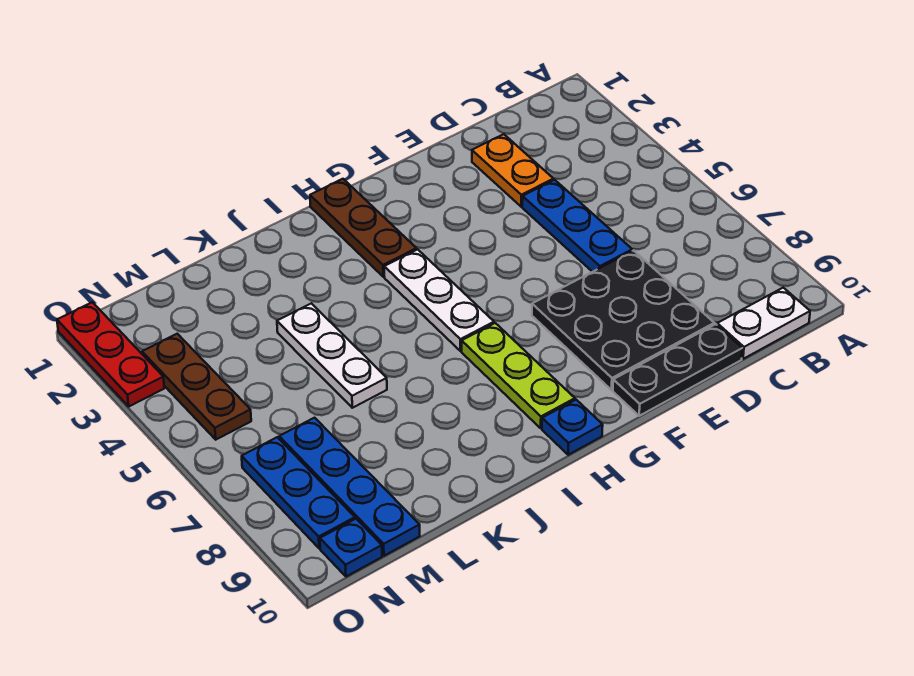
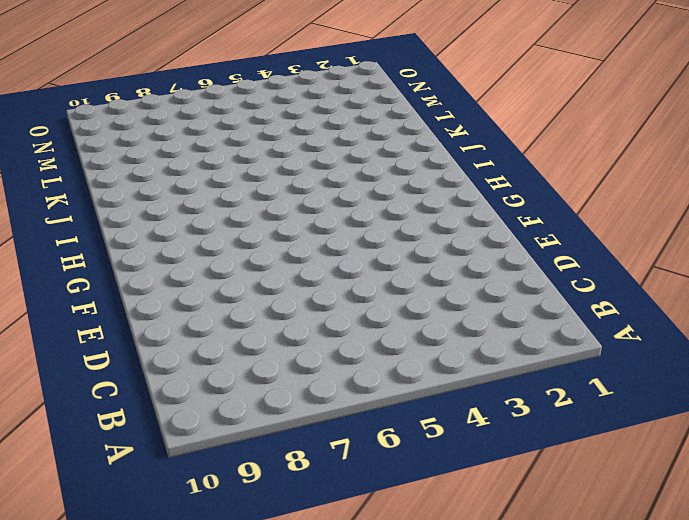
none -> white plate B10:C10 level 1
none -> orange plate D2:D3 level 1
none -> blue plate D4:D6 level 1

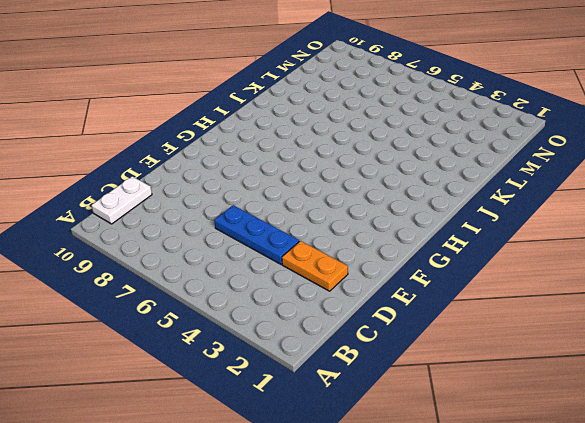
none -> black plate D7:F9 level 1
none -> black plate D10:F10 level 1
none -> brown plate H1:H3 level 1

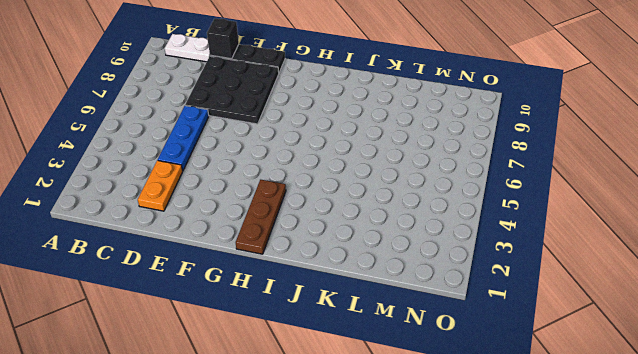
black brick D10 level 2 -> none
none -> white plate H4:H6 level 1
none -> lime plate H7:H9 level 1
none -> blue plate H10 level 1

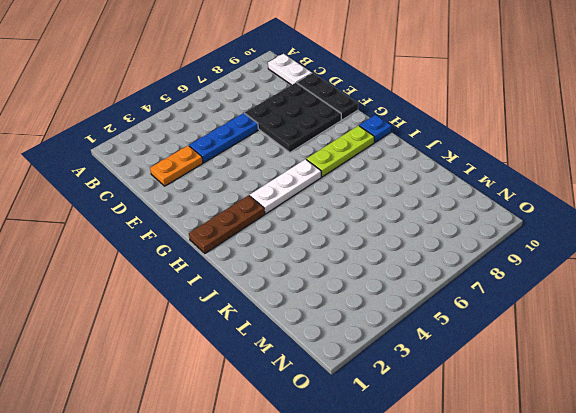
none -> white plate K4:K6 level 1
none -> blue plate M7:M10 level 1
none -> brown plate N3:N5 level 1

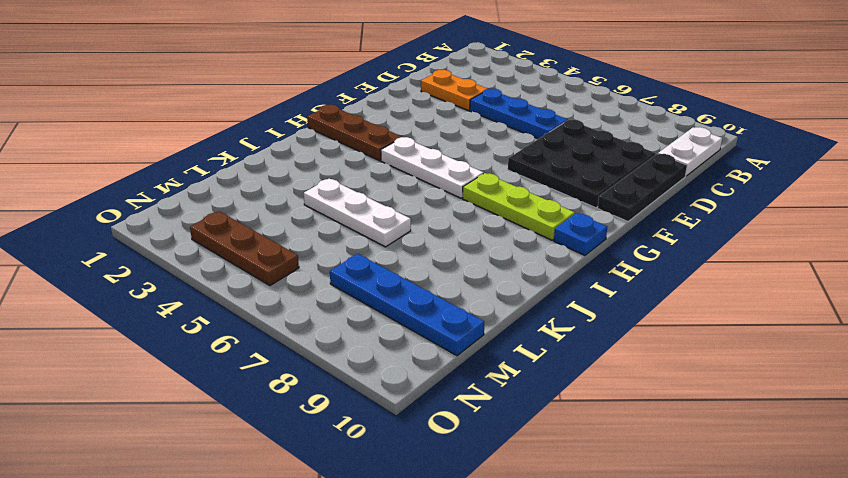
none -> blue plate N7:N9 level 1
none -> blue plate N10 level 1
none -> red plate O1:O3 level 1

